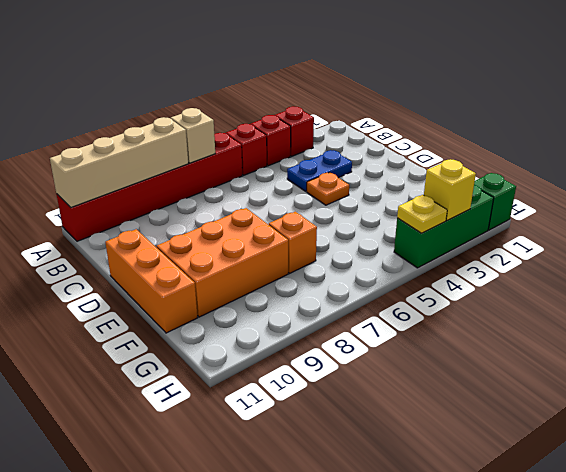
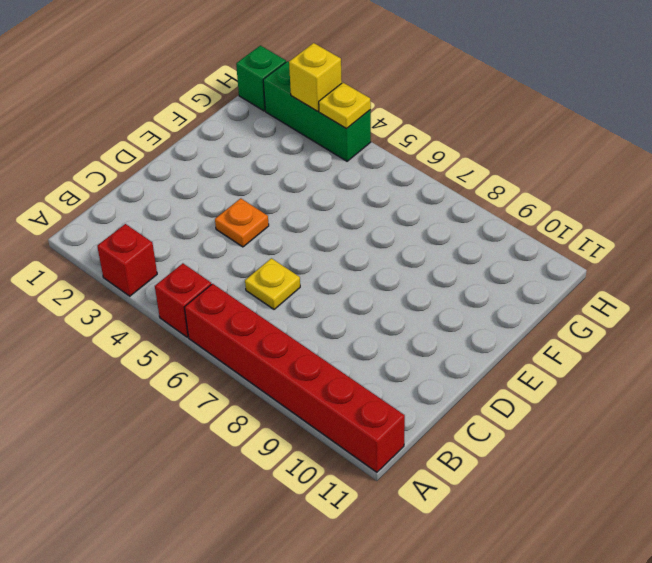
yellow plate C6 level 1 -> none
none -> red brick A4 level 1
none -> blue plate C3:C4 level 1
none -> orange brick D11:F11 level 1

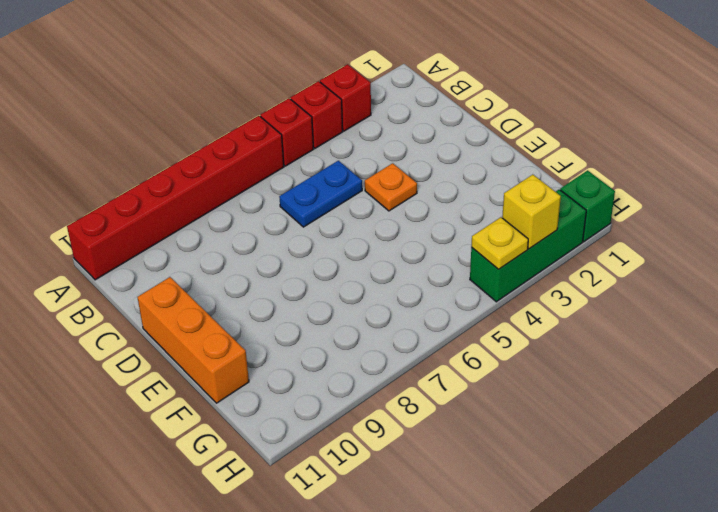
blue plate C5:C6 level 1 -> blue plate C3:C4 level 1
none -> orange brick E8:F10 level 1
none -> orange brick F7 level 1
none -> tan brick A7 level 2

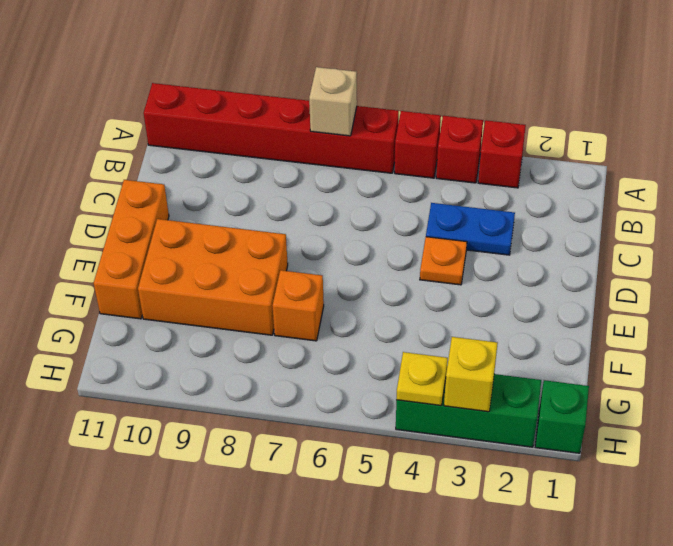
none -> tan brick A8:A11 level 2

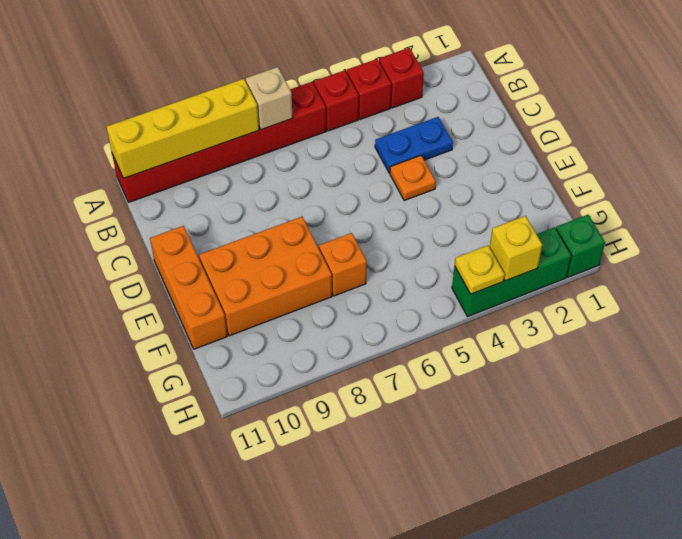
yellow brick A8:A11 level 2 -> tan brick A8:A11 level 2

